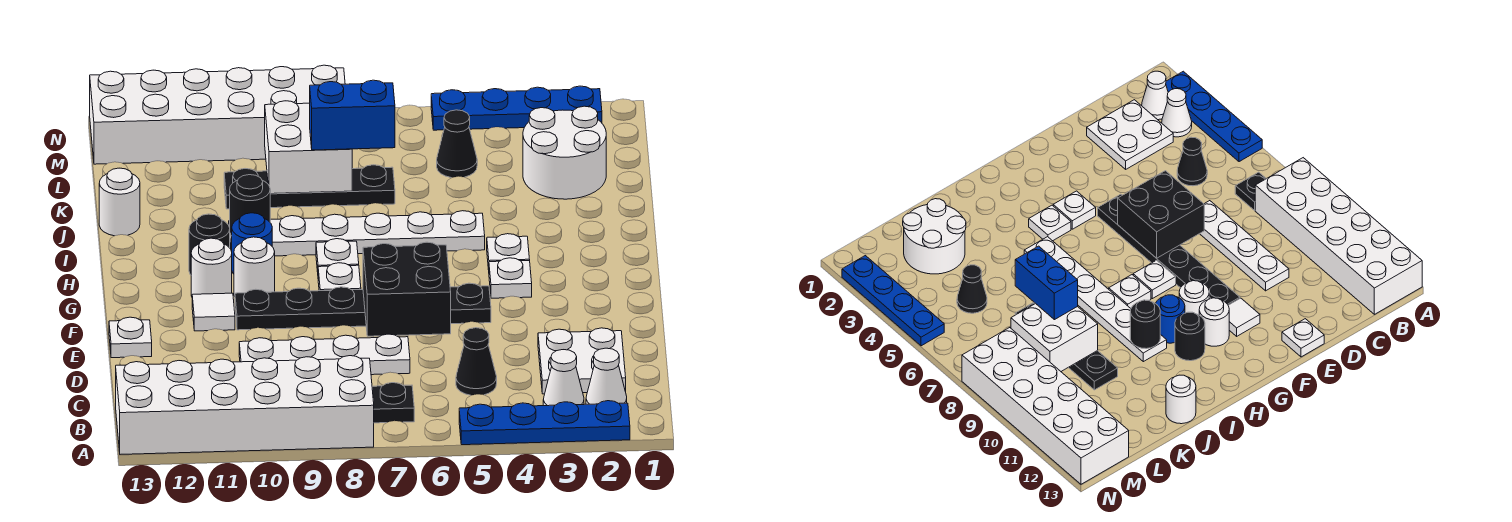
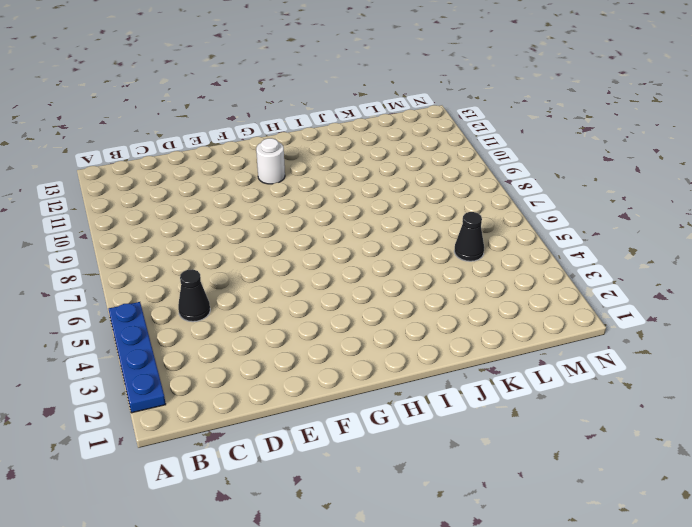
none -> white brick A8:B13 level 1
none -> white cone B2 level 1
none -> white cone B3 level 1
none -> black plate B7 level 1

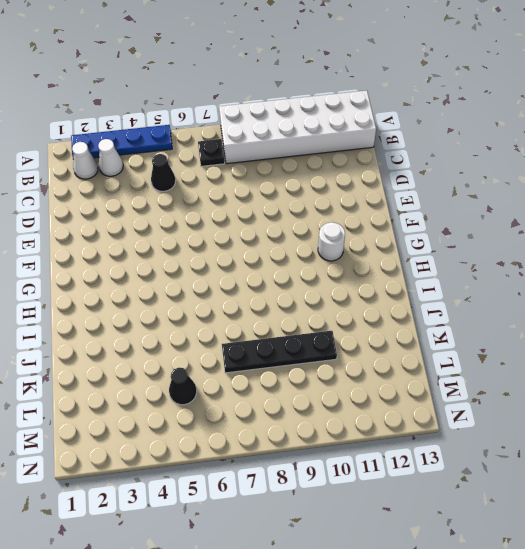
none -> white plate C2:D3 level 1
none -> white plate D7:D10 level 1
none -> white plate E13 level 1
none -> black plate F5:F10 level 1

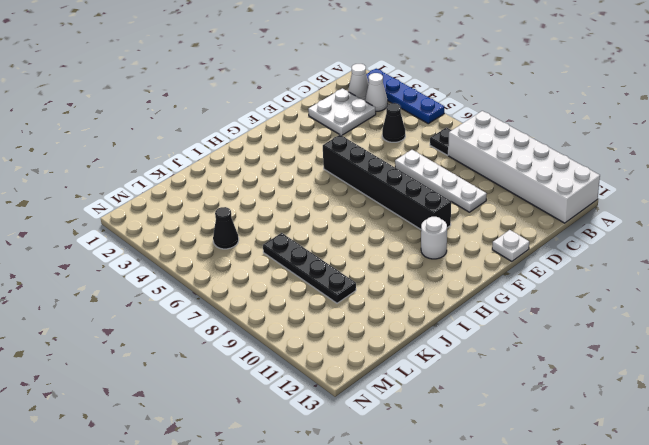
black brick F5:F10 level 1 -> black plate F5:F10 level 1
none -> white tile F11 level 1
none -> white plate G4 level 1
none -> white plate G8 level 1
none -> white round brick G10 level 1

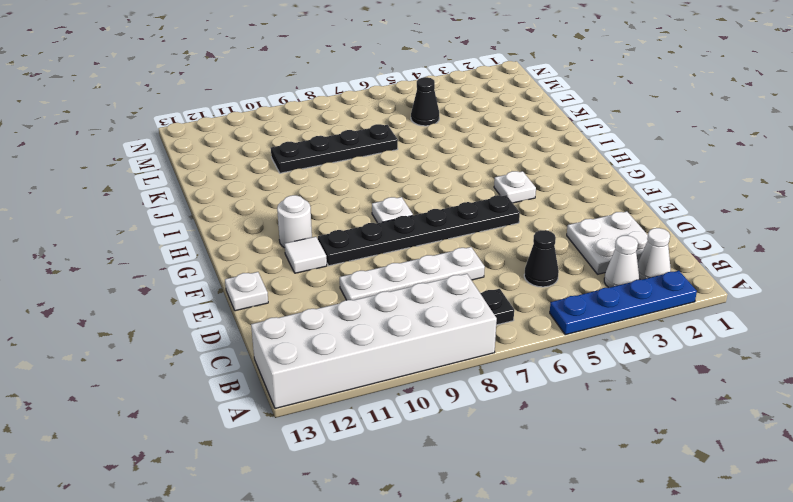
none -> white round brick G10 level 1
none -> white plate H4 level 1
none -> white plate H8 level 1
none -> blue round brick H10 level 1

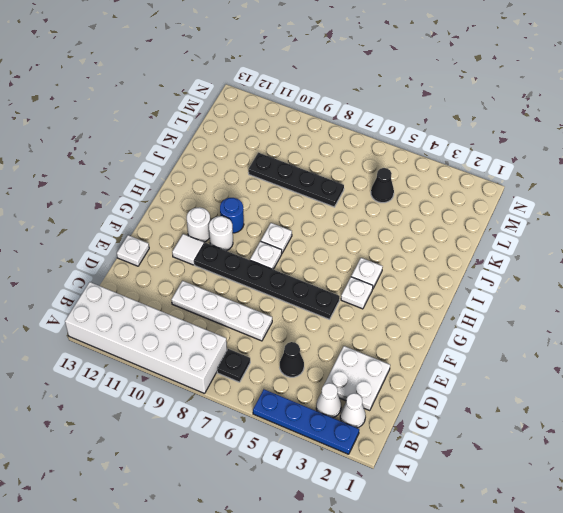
none -> black round brick H11 level 1
none -> white plate I5:I10 level 1
none -> white round brick J13 level 1
none -> white round brick K2:L3 level 1

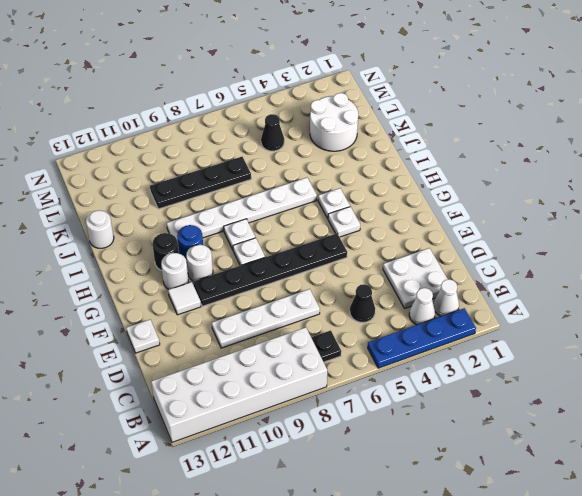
none -> white brick M8:N13 level 1
none -> blue plate N2:N5 level 1
none -> black brick E6:F7 level 2
none -> black round brick I10 level 2

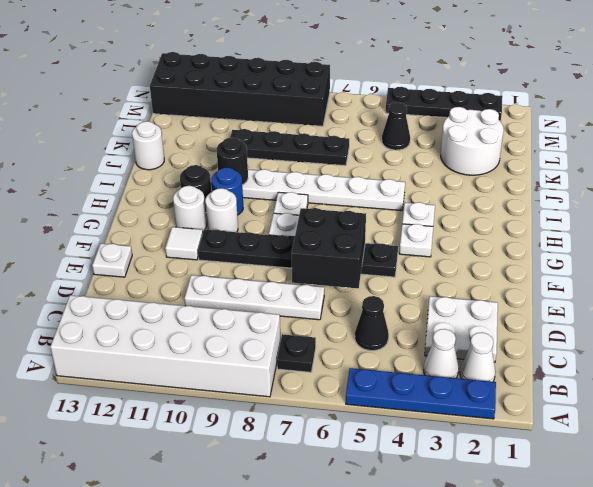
black brick M8:N13 level 1 -> white brick M8:N13 level 1
black plate N2:N5 level 1 -> blue plate N2:N5 level 1
none -> white brick K8:L9 level 2
none -> blue brick K7:K8 level 3

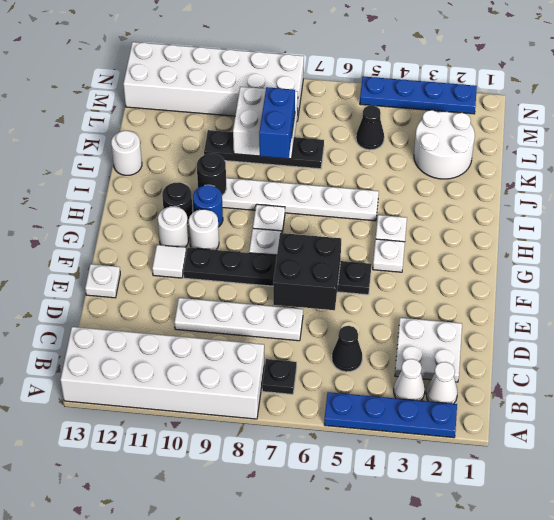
blue brick J8:K8 level 3 -> blue brick K7:K8 level 3

